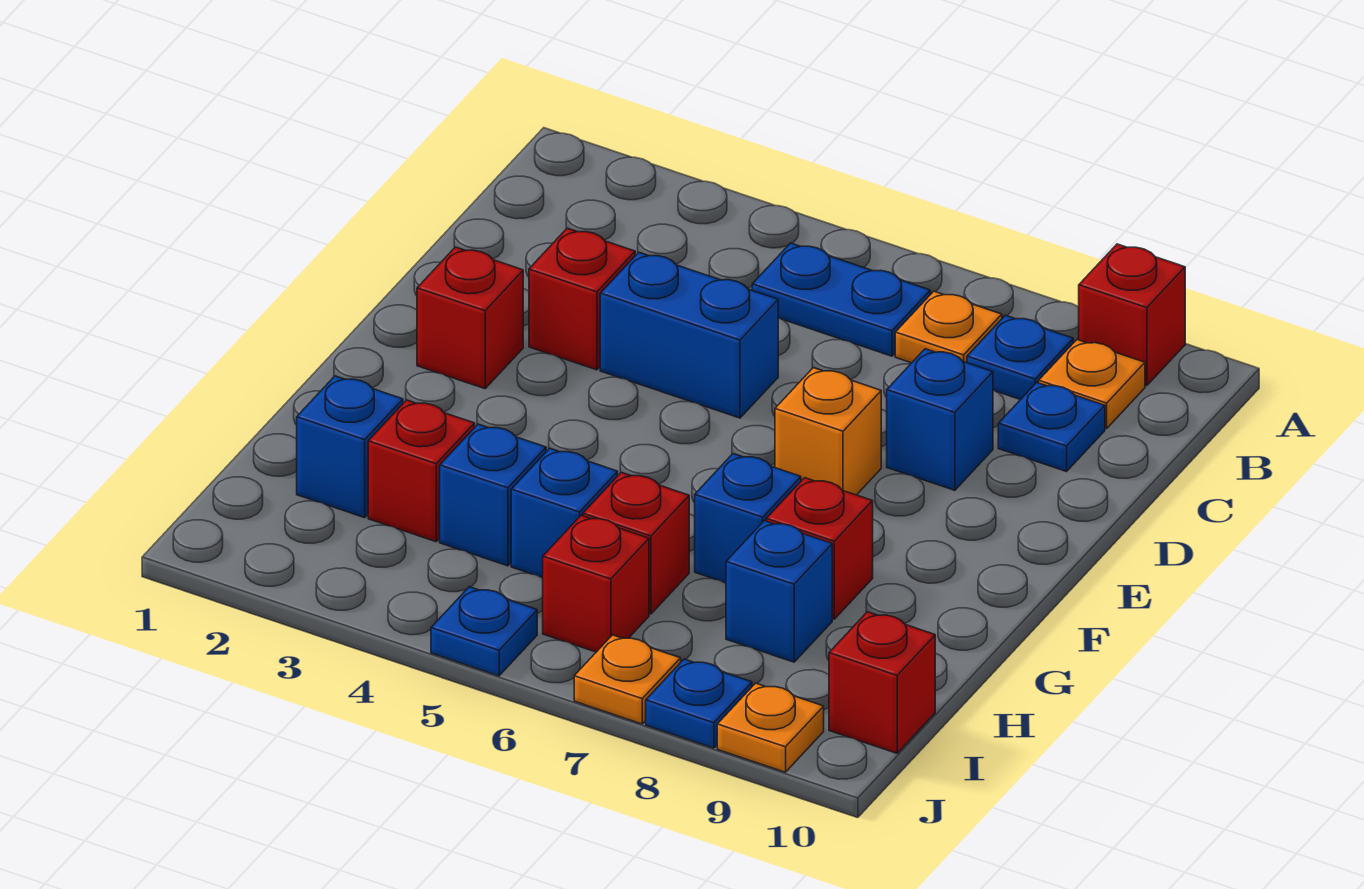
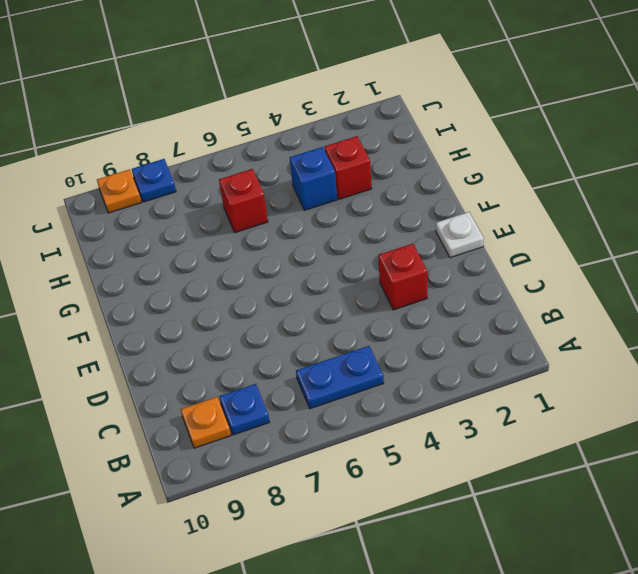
white plate E1 level 1 -> none
none -> red brick A9 level 1
none -> orange plate B7 level 1
none -> blue plate C9 level 1

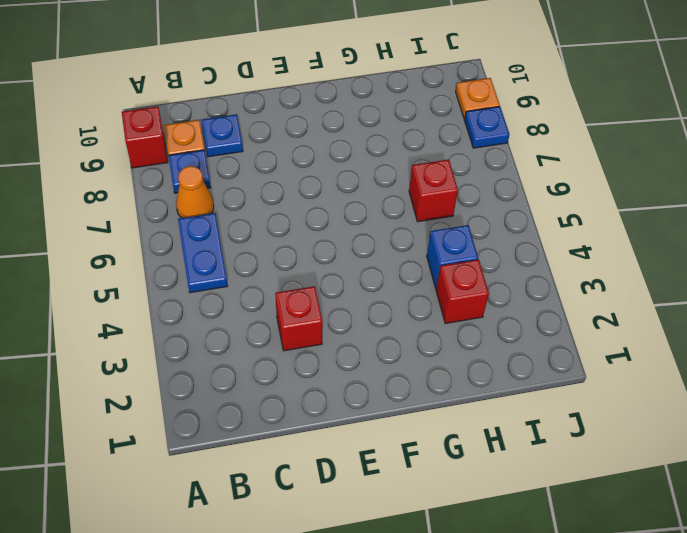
orange cone B7 level 1 -> orange plate B7 level 1
none -> blue brick D4:D5 level 1
none -> blue brick D8 level 1
none -> red brick E2 level 1

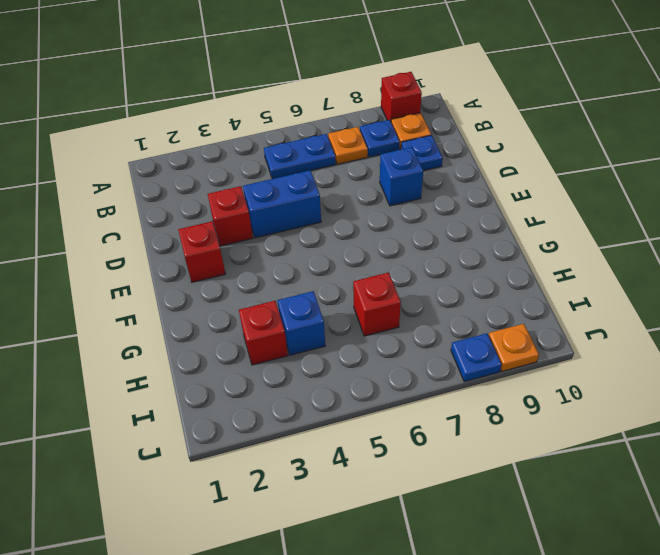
none -> orange brick E7 level 1
none -> blue brick G7 level 1
none -> red brick G8 level 1

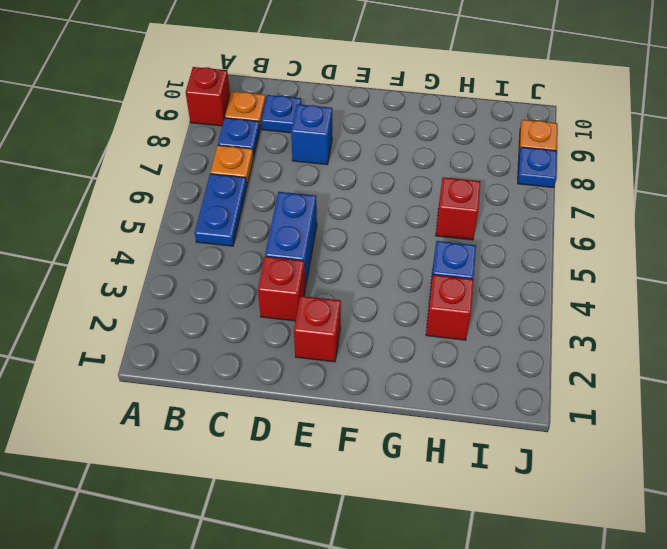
none -> orange brick E7 level 1
none -> blue brick G7 level 1
none -> red brick G8 level 1

